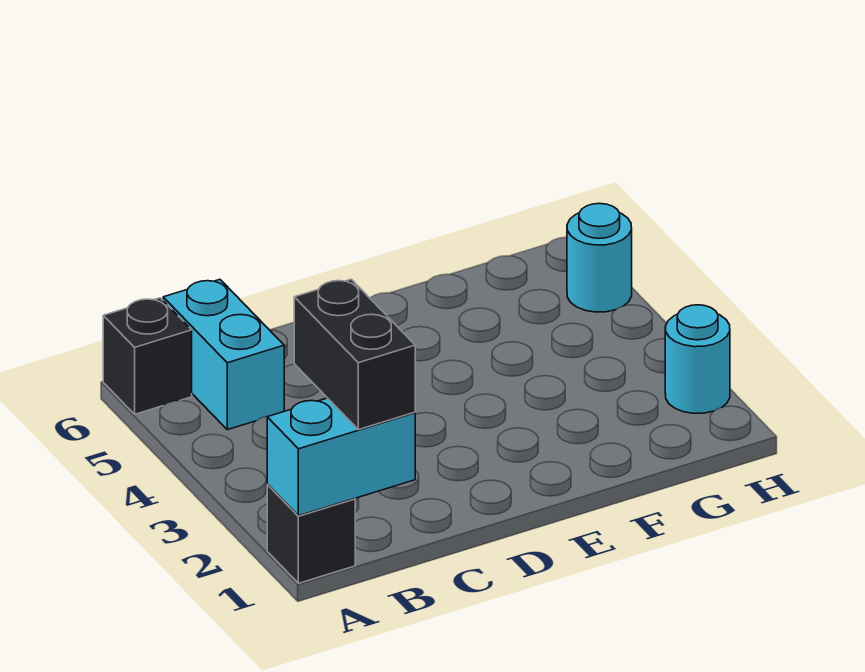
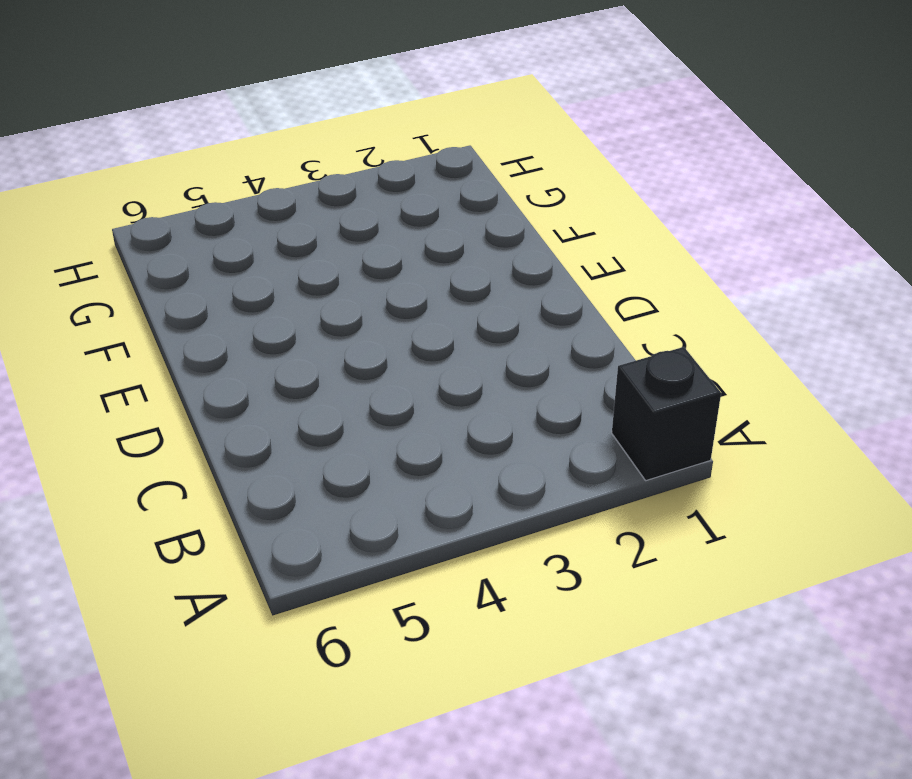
none -> black brick A6 level 1
none -> cyan brick B5:B6 level 1

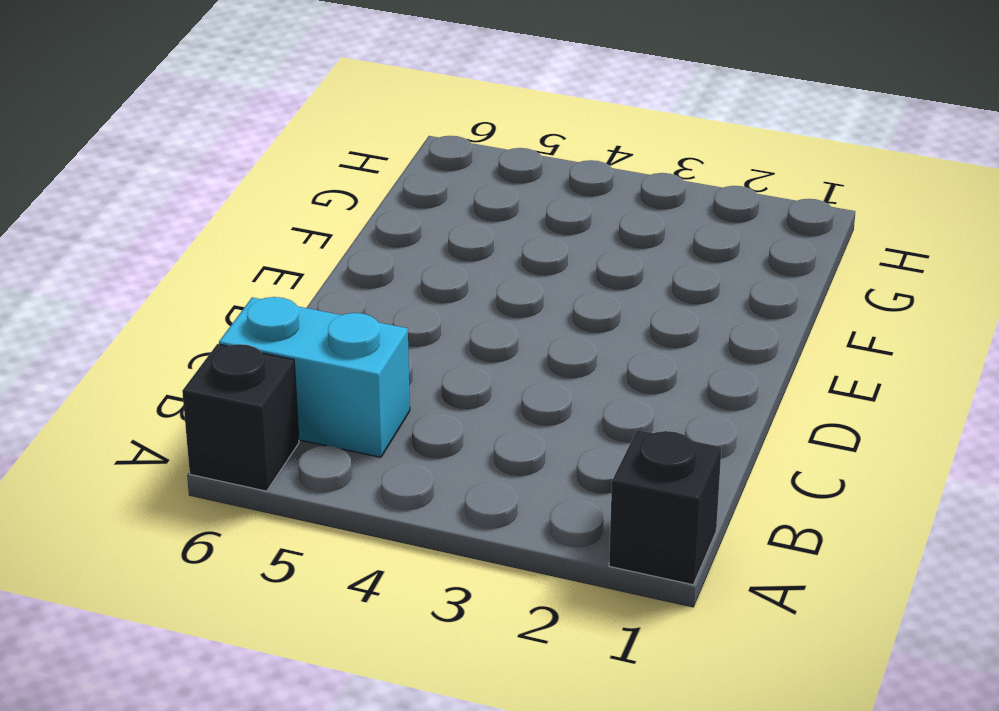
none -> cyan round brick H2 level 1
none -> cyan round brick H5 level 1

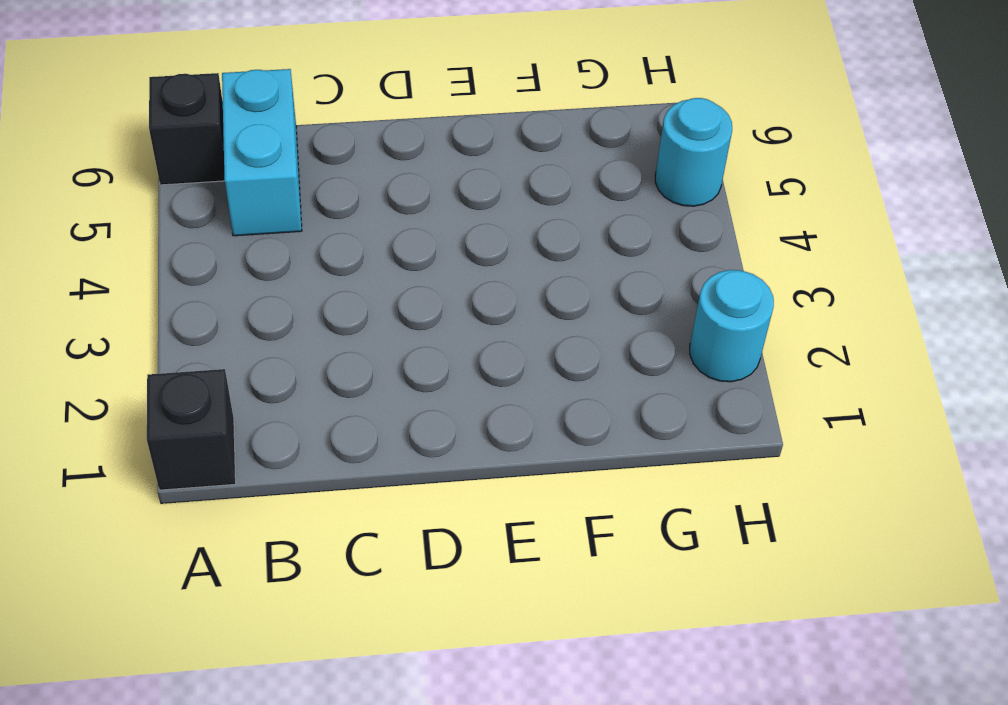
none -> cyan brick A1:B1 level 2
none -> black brick B1:B2 level 3

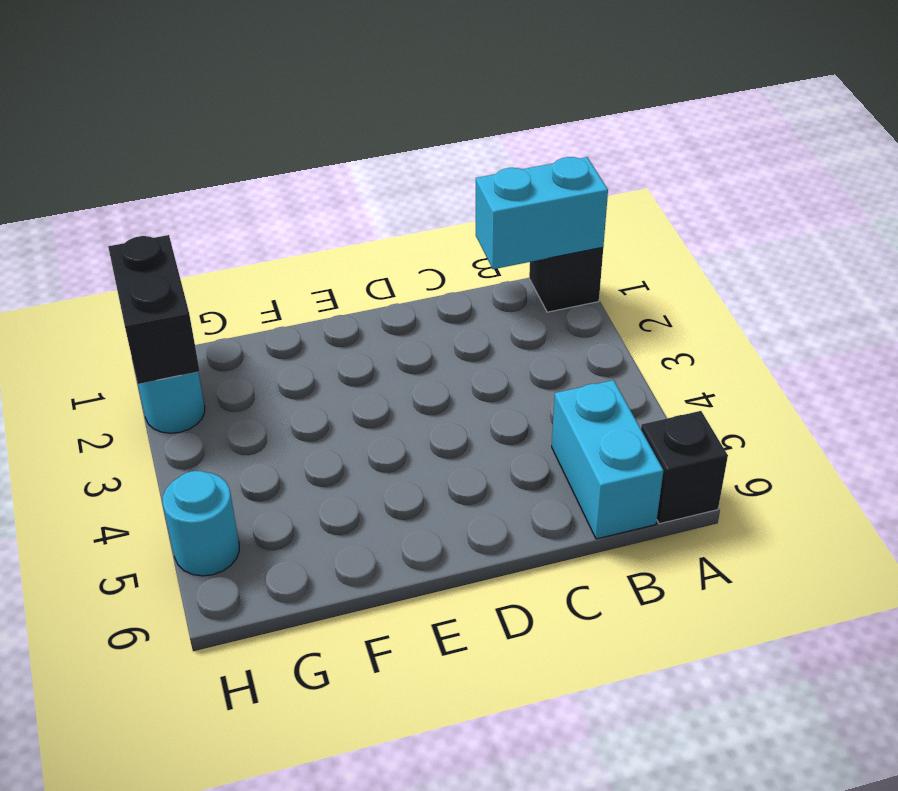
black brick H1:H2 level 2 -> black brick B1:B2 level 3

